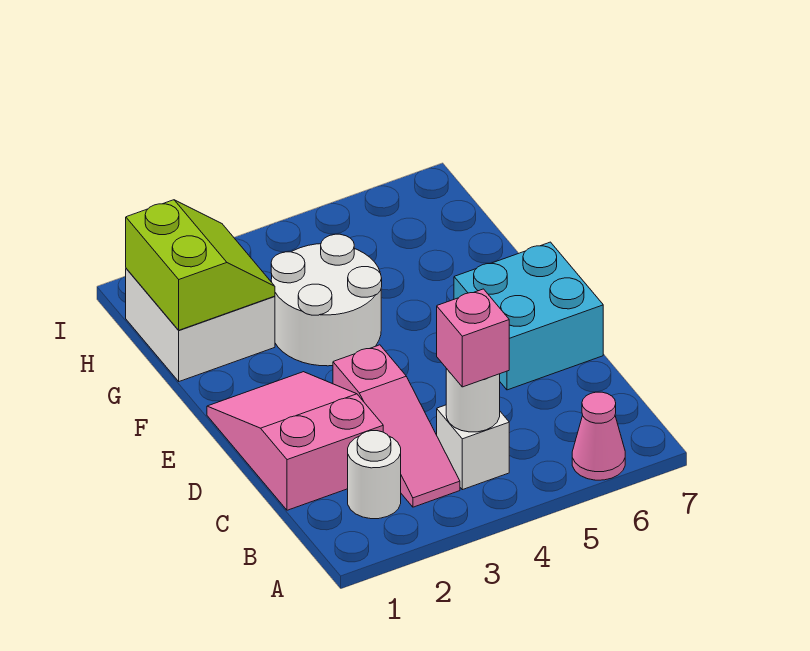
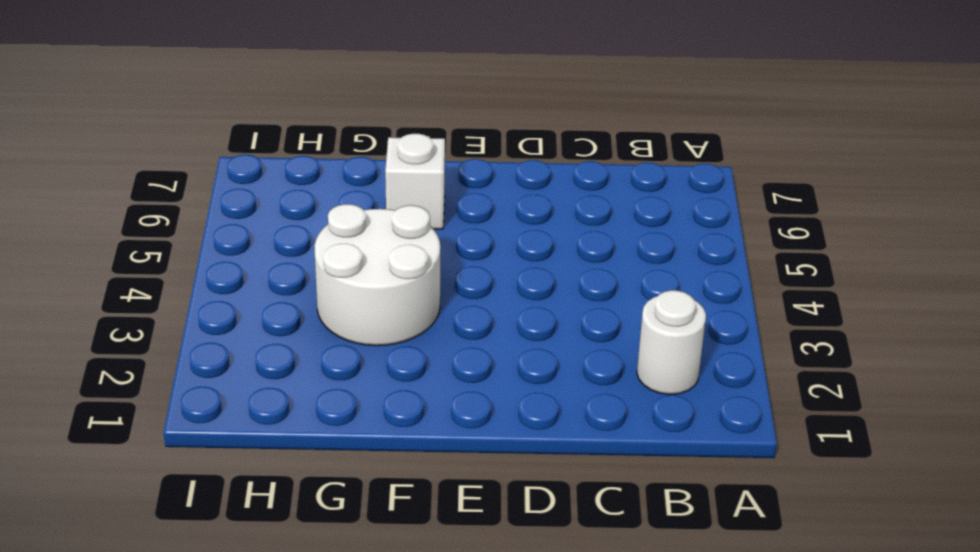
white brick F6 level 1 -> white brick B4 level 1
none -> pink cone A6 level 1
none -> pink slope B3:D3 level 1 top D

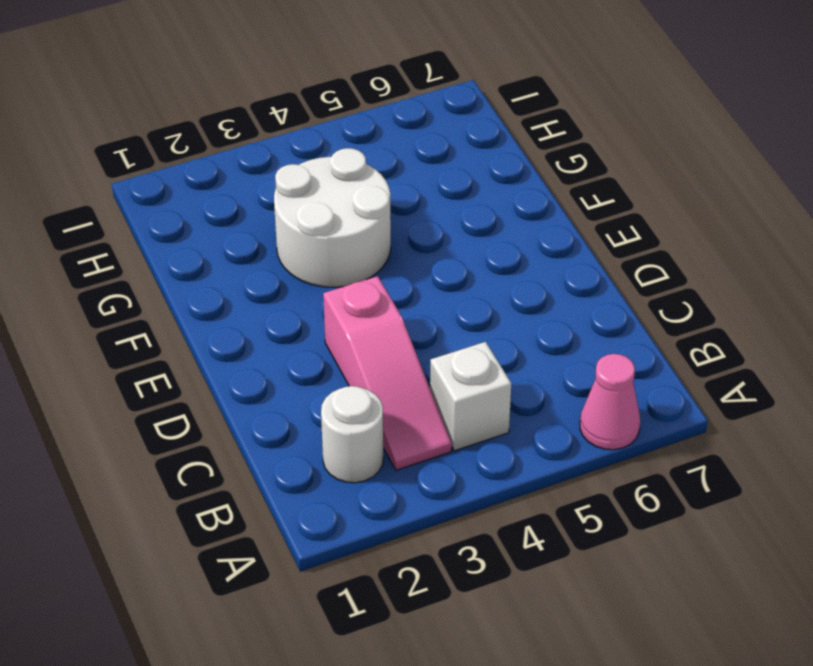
none -> pink slope C1:E2 level 1 top C
none -> cyan brick D6:E7 level 1

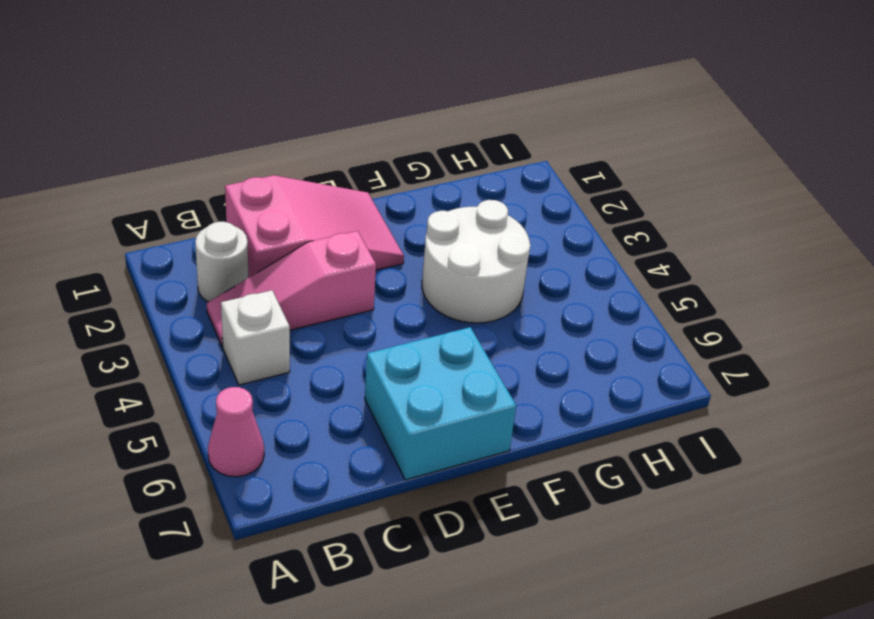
none -> white brick G1:H2 level 1
none -> white round brick B4 level 2

